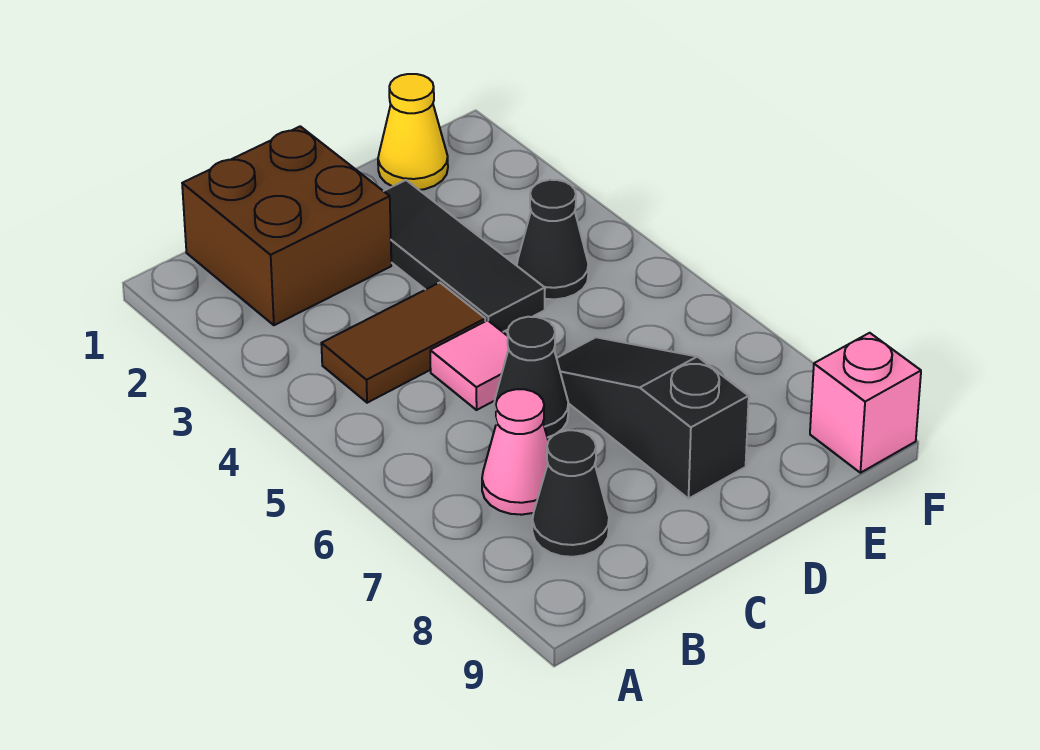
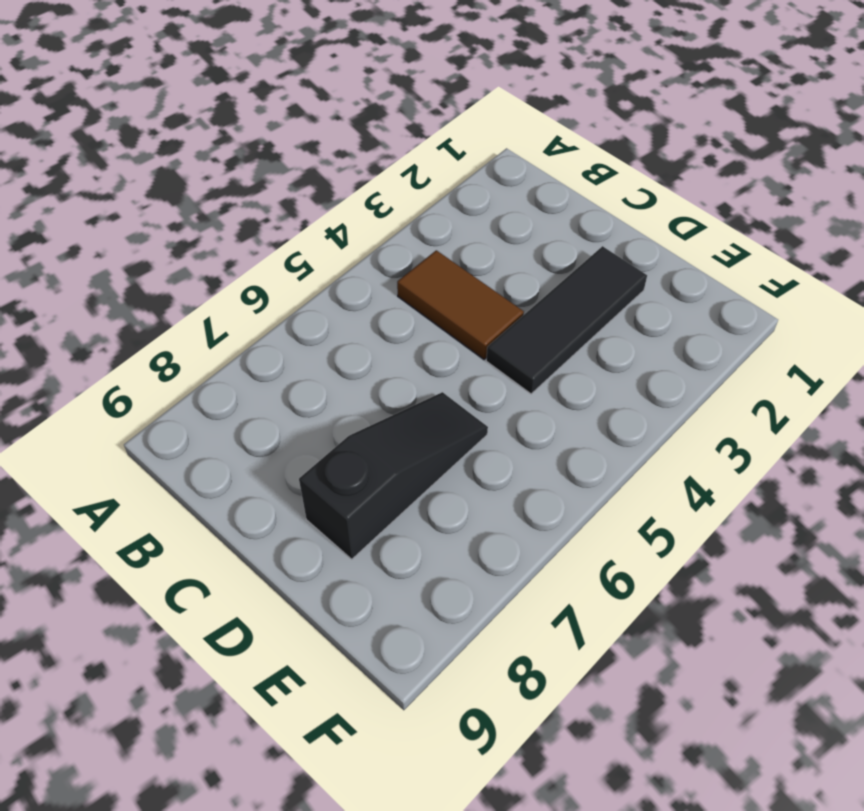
none -> brown brick B1:C2 level 1
none -> pink cone B7 level 1

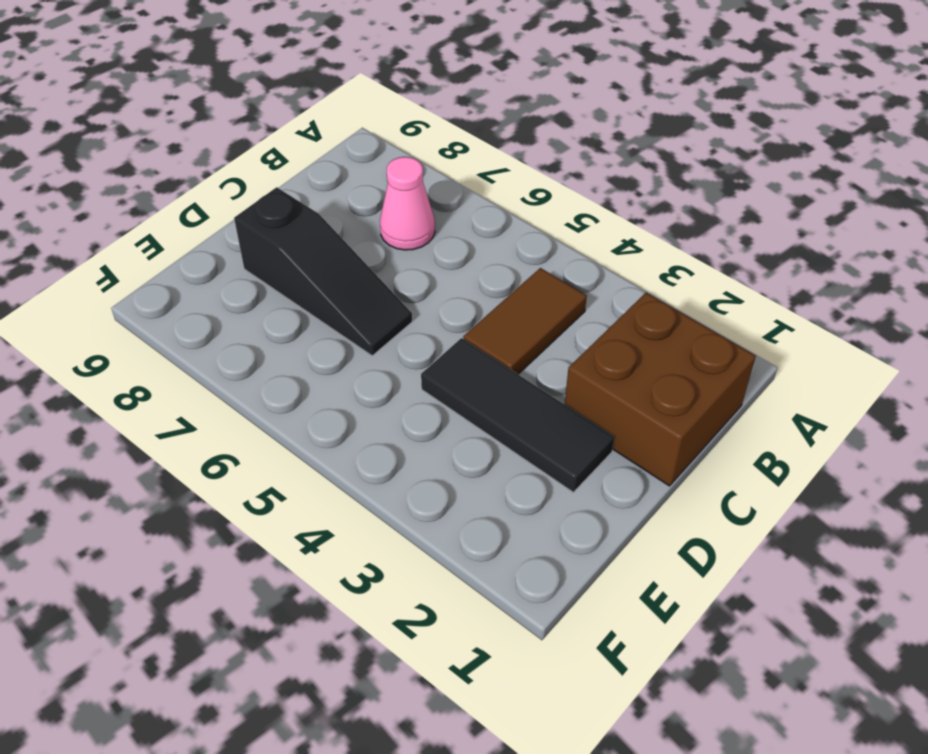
none -> black cone B8 level 1
none -> pink tile C5 level 1

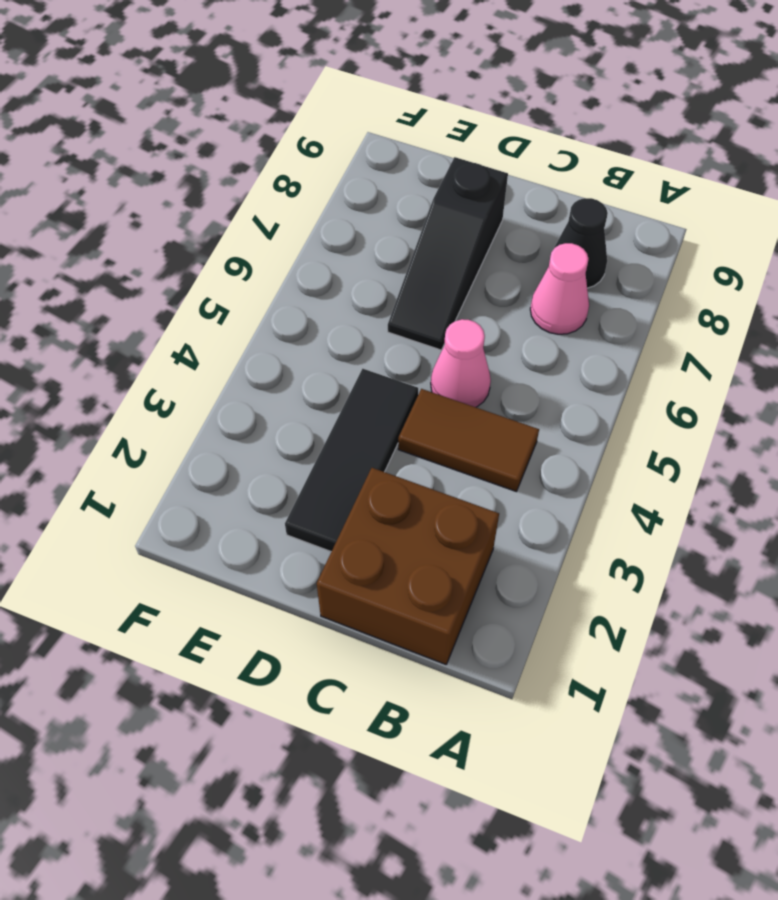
pink cone C5 level 1 -> pink tile C5 level 1
none -> black cone C6 level 1
none -> yellow cone E1 level 1

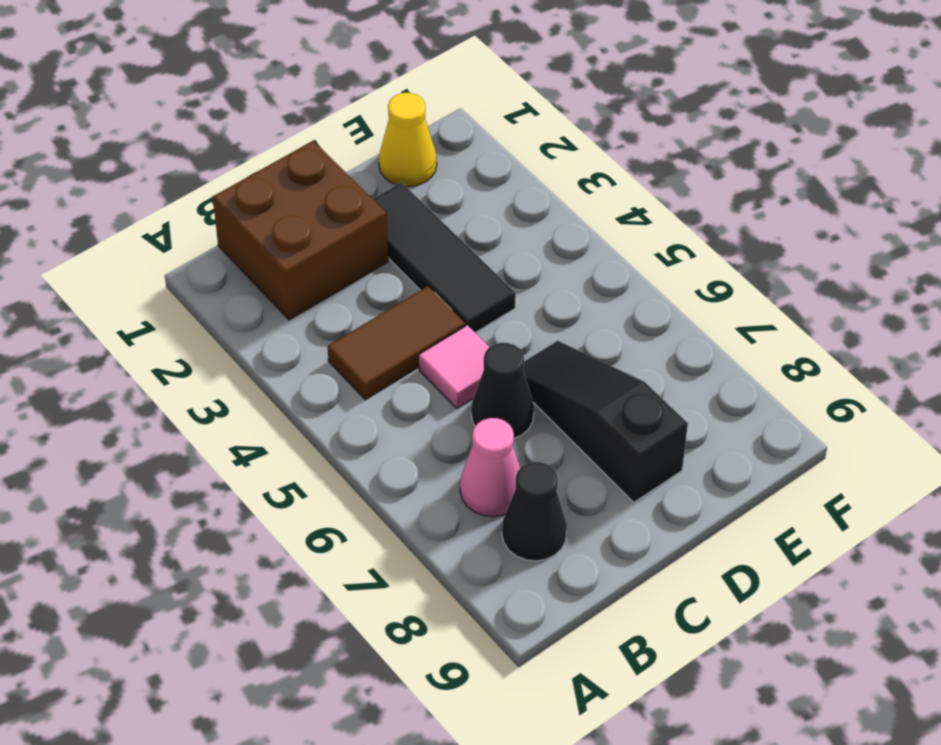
none -> black cone E4 level 1
none -> pink brick F9 level 1

